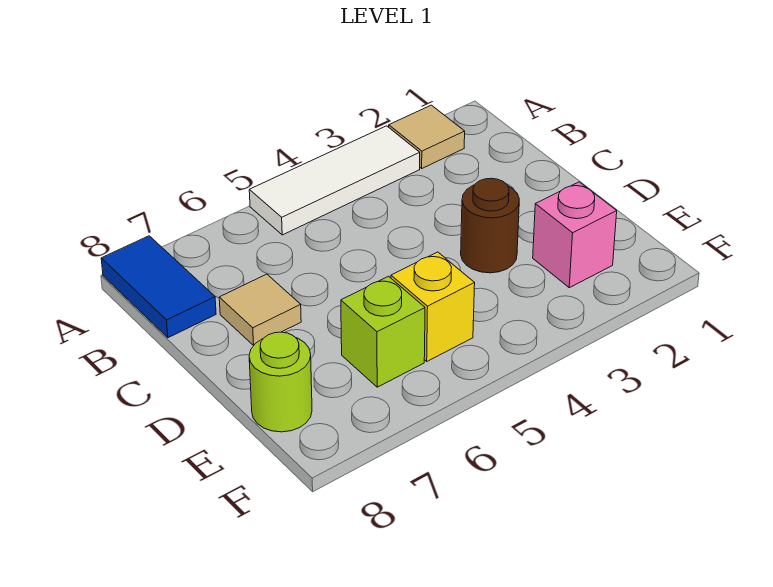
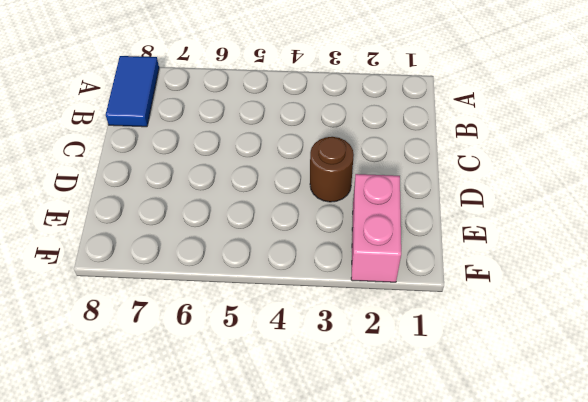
pink brick E2:F2 level 1 -> pink brick E2 level 1
none -> tan tile A2 level 1
none -> white tile A3:A5 level 1

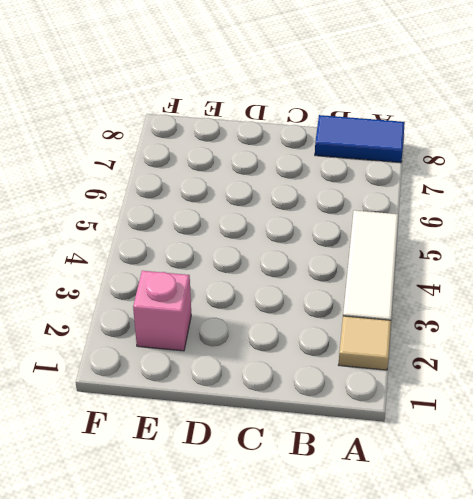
none -> tan tile C7 level 1
none -> brown round brick D3 level 1

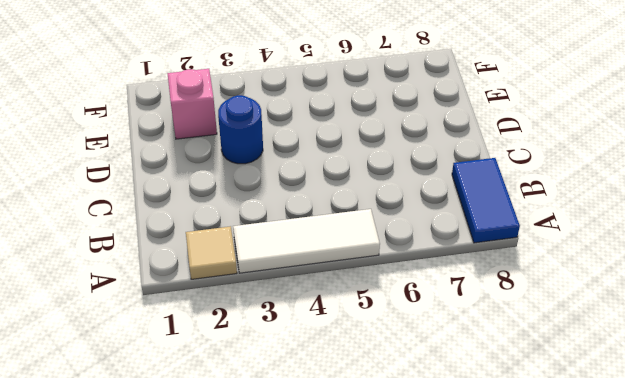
blue round brick D3 level 1 -> brown round brick D3 level 1
none -> tan tile C7 level 1
none -> yellow brick E5 level 1

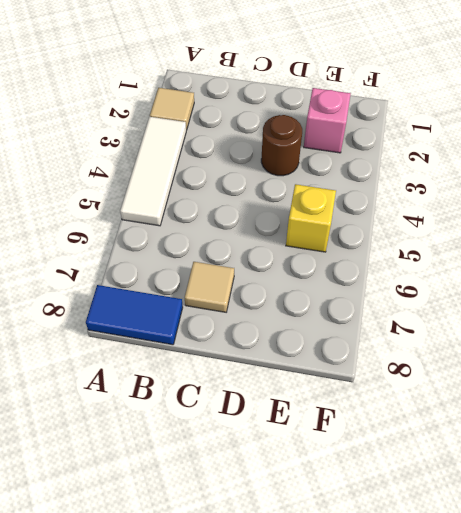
none -> lime brick E6 level 1
none -> lime round brick E8 level 1

